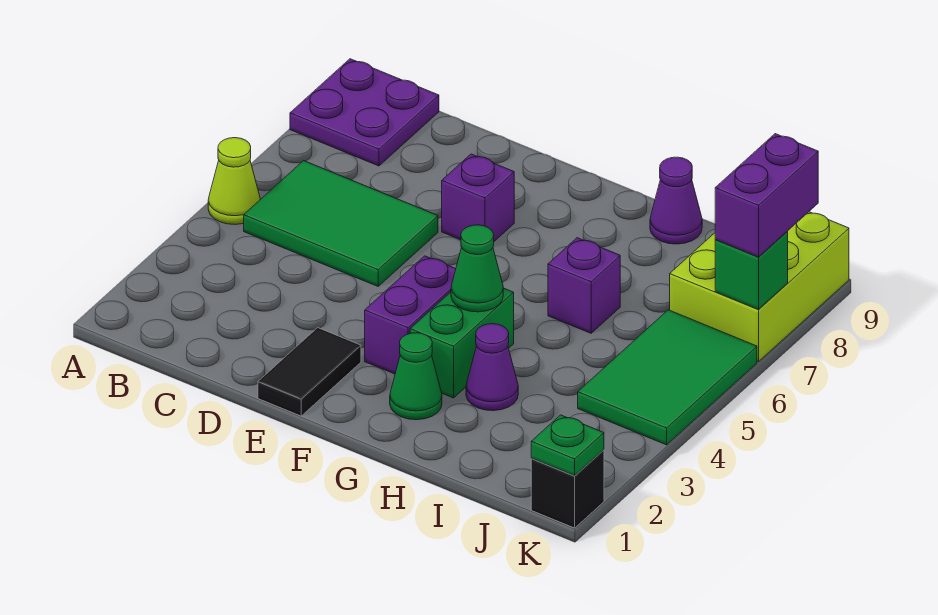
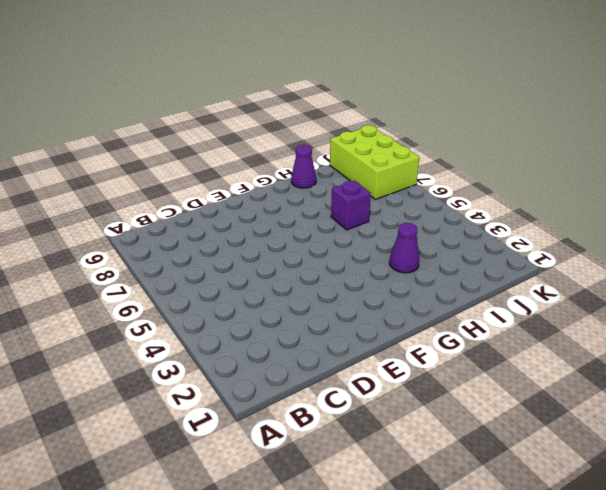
none -> lime cone A5 level 1
none -> purple plate A8:B9 level 1
none -> green tile B5:D6 level 1

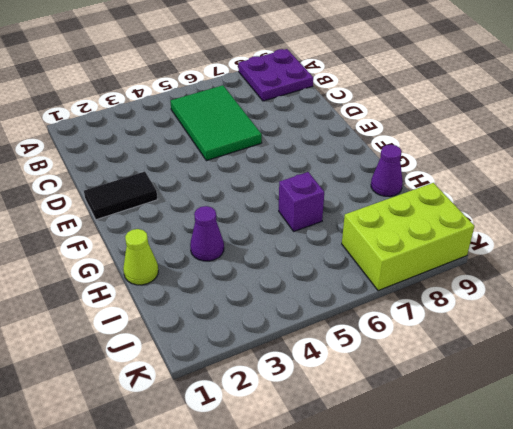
lime cone H1 level 1 -> lime cone A5 level 1
none -> purple brick E7 level 1
none -> purple brick F3:F4 level 1
none -> green cone G2 level 1

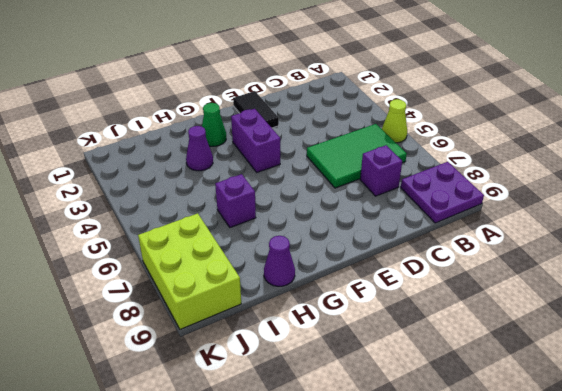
purple brick C7 level 1 -> purple brick E7 level 1
none -> green brick G3:G4 level 1
none -> green tile J4:K6 level 1
none -> black brick K1 level 1

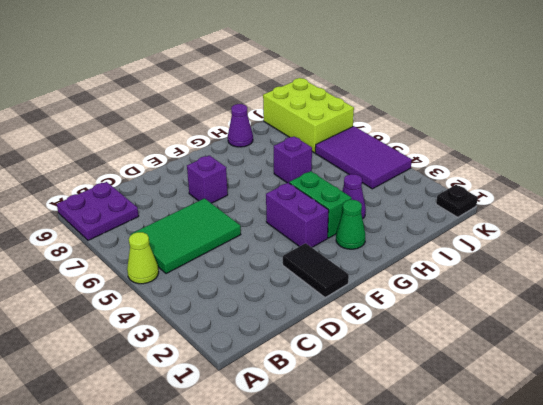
purple tile J4:K6 level 1 -> green tile J4:K6 level 1
black plate K1 level 1 -> black brick K1 level 1
none -> green cone G4 level 2
none -> green plate K1 level 2
none -> green brick K7 level 2

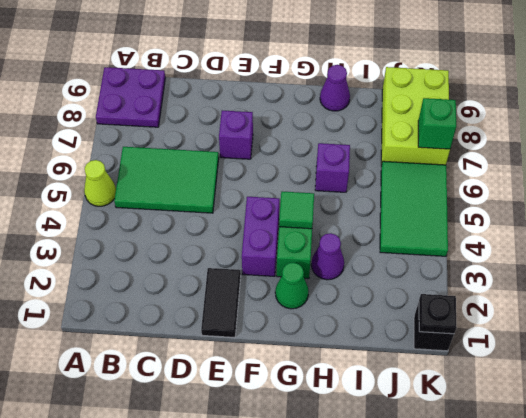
green tile G4 level 2 -> green cone G4 level 2
black plate K1 level 2 -> green plate K1 level 2
none -> purple brick K7:K8 level 3

